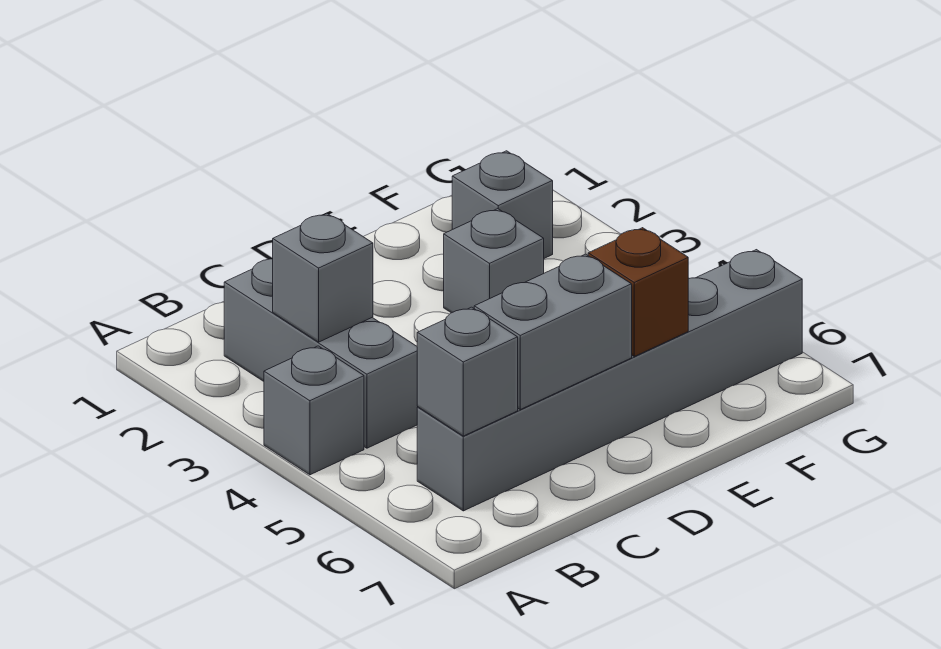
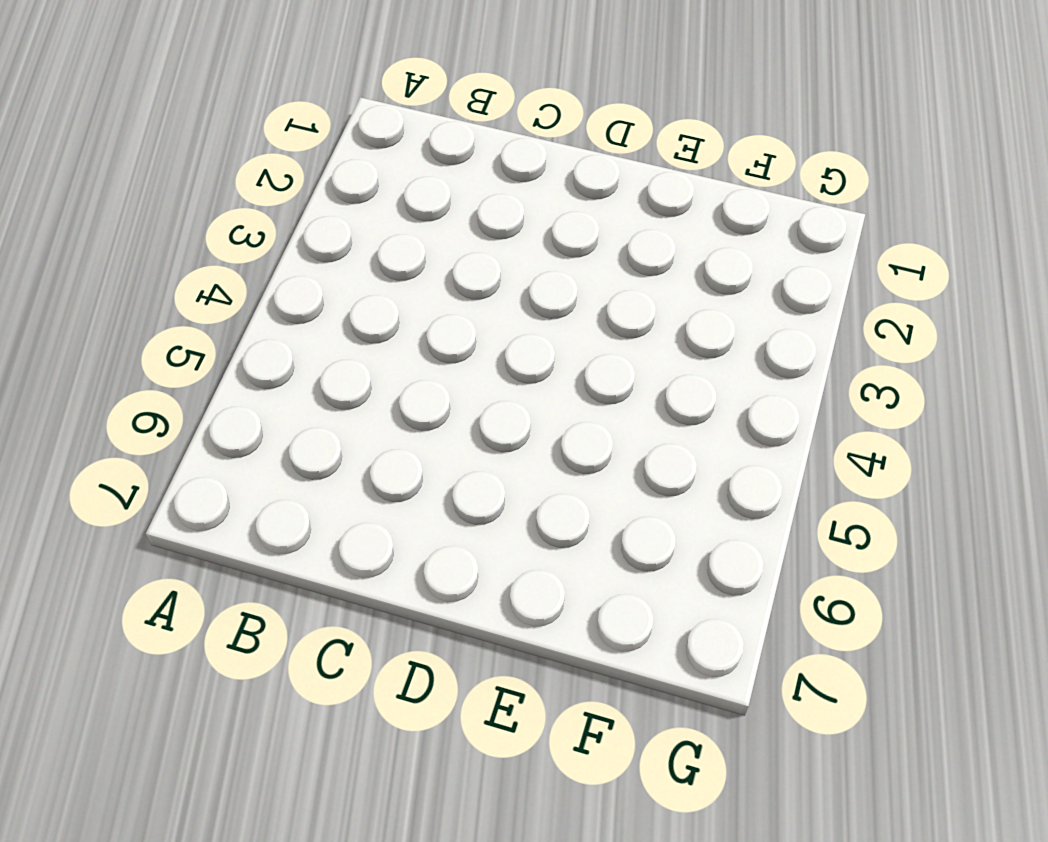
none -> grey brick A4 level 1
none -> grey brick B2:B4 level 1

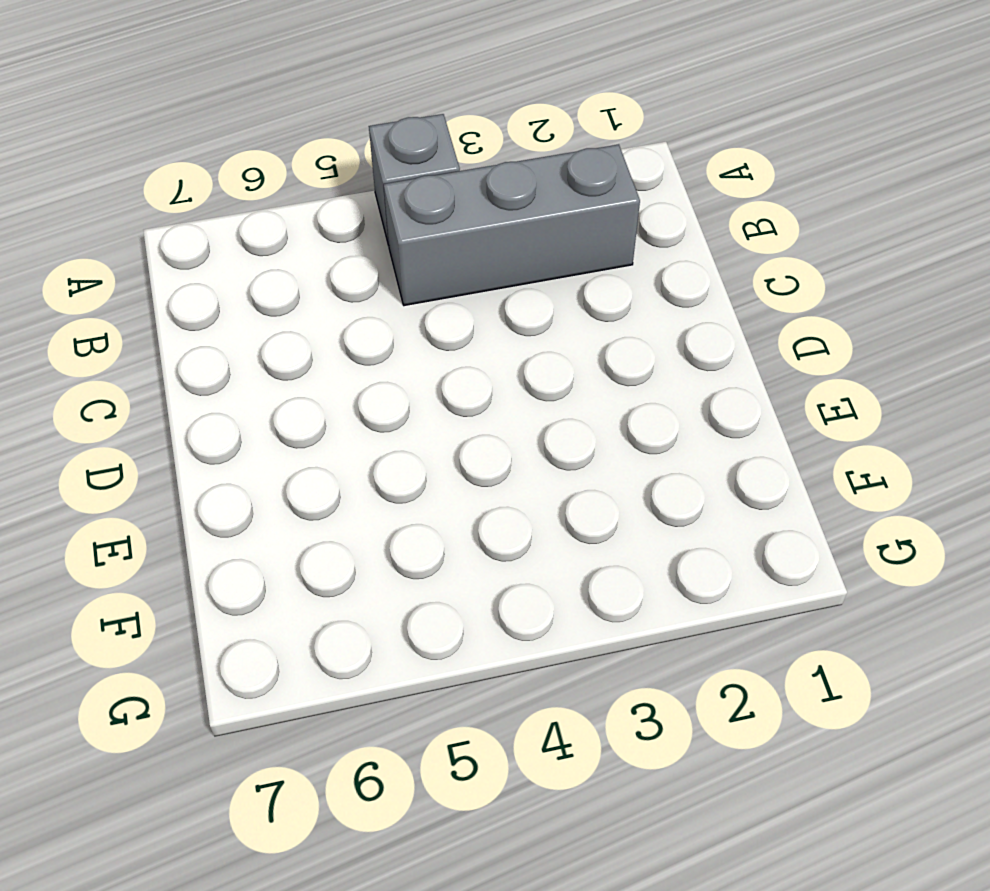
none -> grey brick B6:G6 level 1
none -> grey brick E3 level 1

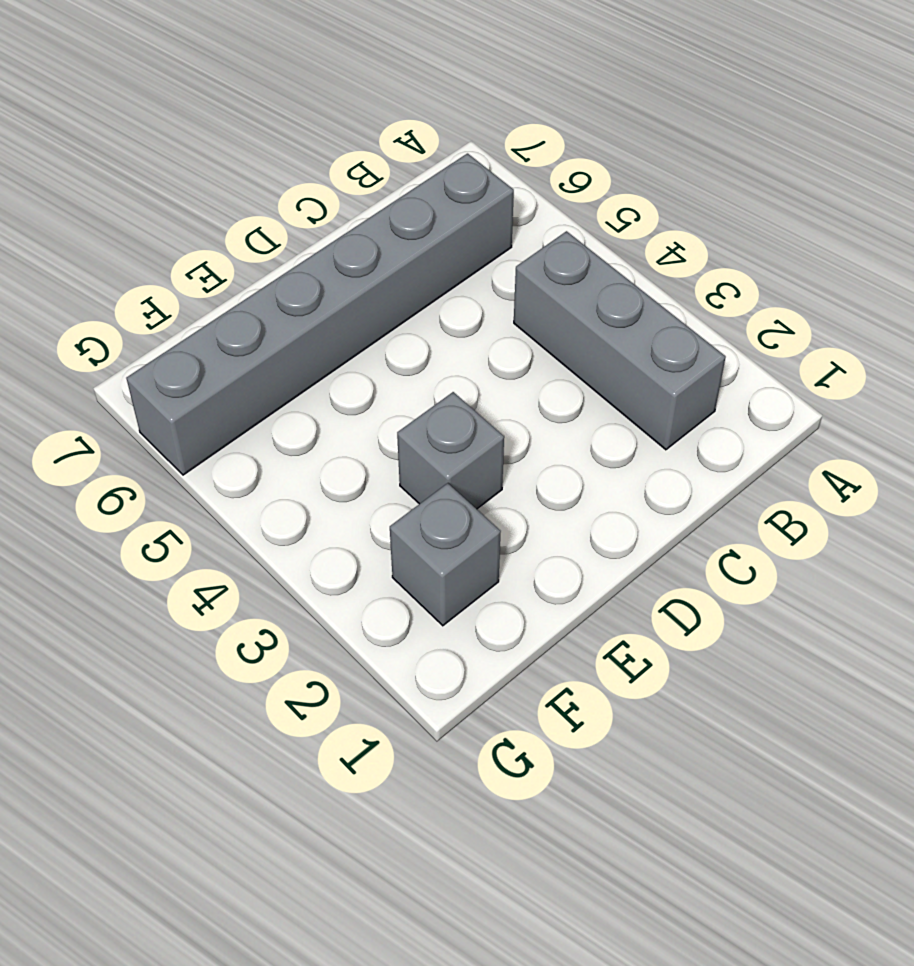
none -> grey brick A4 level 1
none -> grey brick B3 level 2

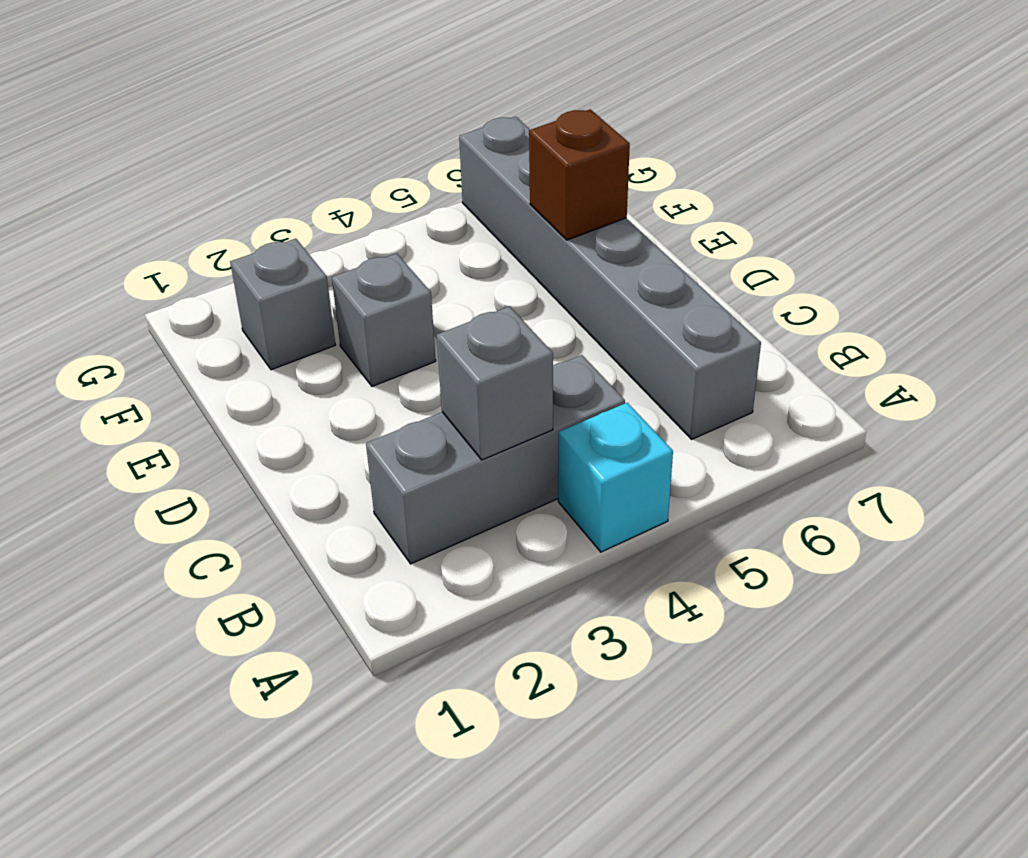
cyan brick A4 level 1 -> grey brick A4 level 1
none -> grey brick B6 level 2
none -> grey brick C6:D6 level 2

